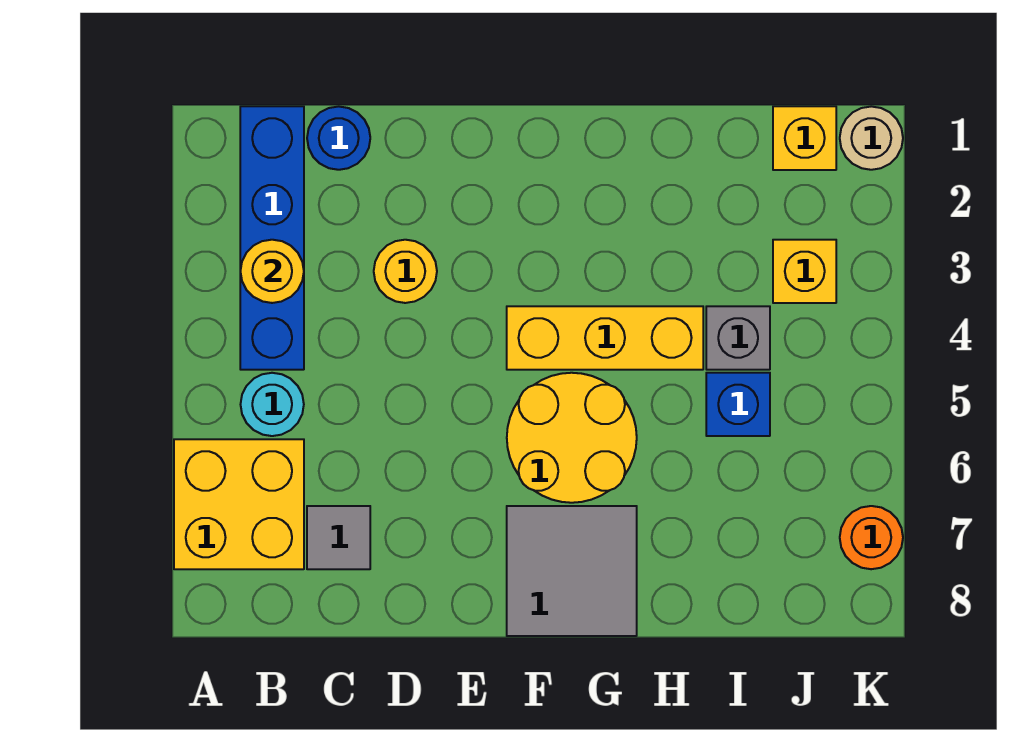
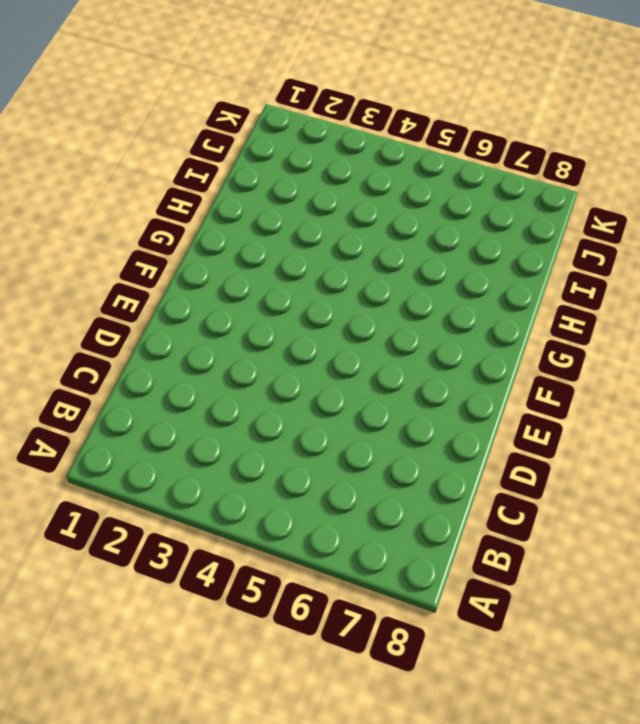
none -> yellow brick A6:B7 level 1
none -> blue brick B1:B4 level 1
none -> cyan round brick B5 level 1

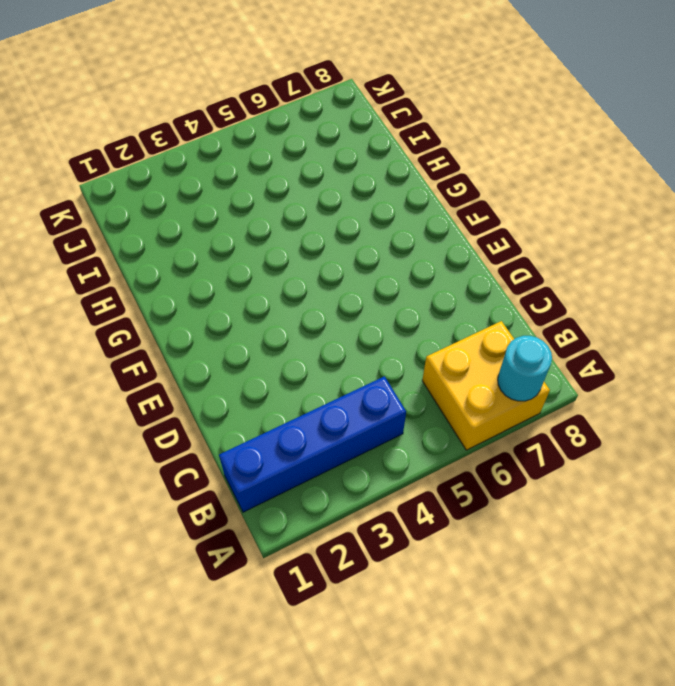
cyan round brick A7 level 2 -> cyan round brick B5 level 1
none -> blue round brick C1 level 1
none -> grey tile C7 level 1
none -> yellow round brick D3 level 1

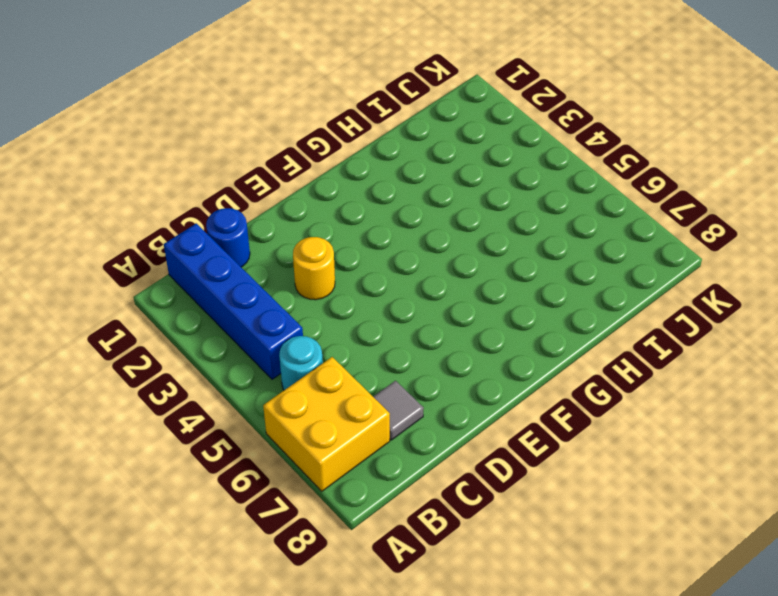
none -> yellow brick F4:H4 level 1
none -> yellow round brick F5:G6 level 1
none -> grey tile F7:G8 level 1

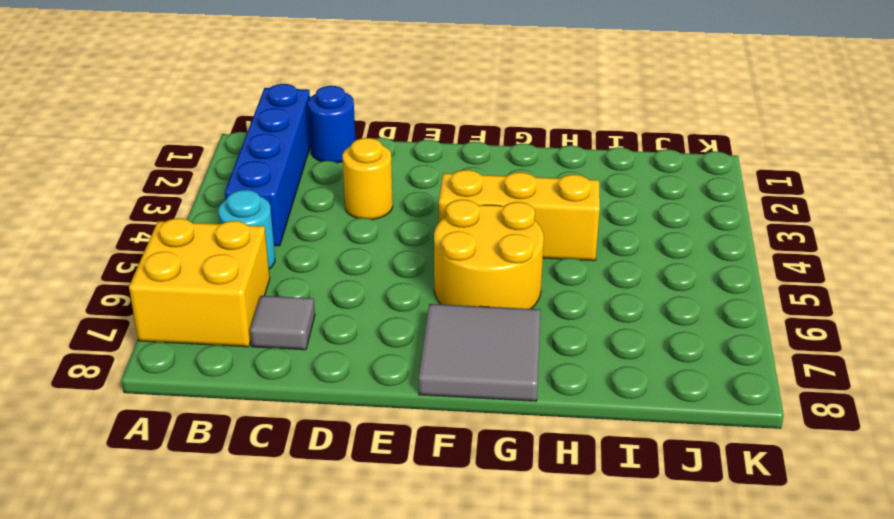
none -> grey brick I4 level 1
none -> blue brick I5 level 1
none -> yellow brick J1 level 1

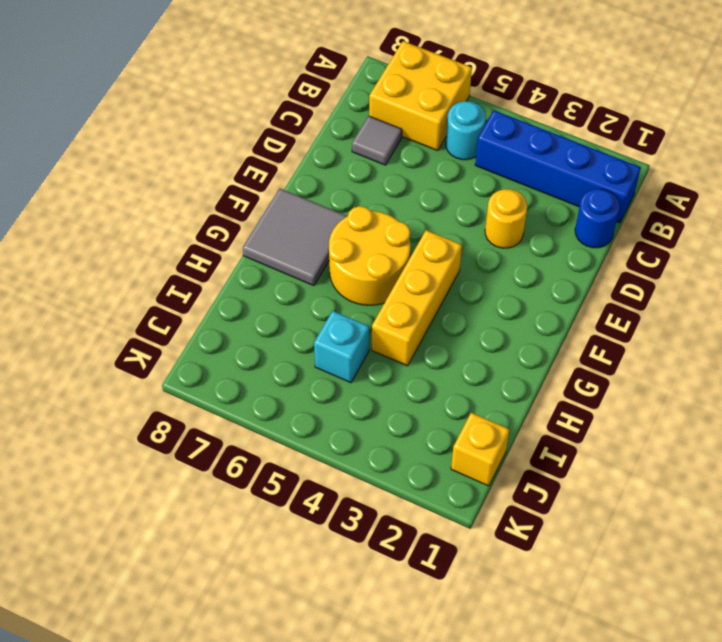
cyan brick I5 level 1 -> blue brick I5 level 1
none -> grey brick I4 level 1
none -> yellow brick J3 level 1
none -> tan round brick K1 level 1

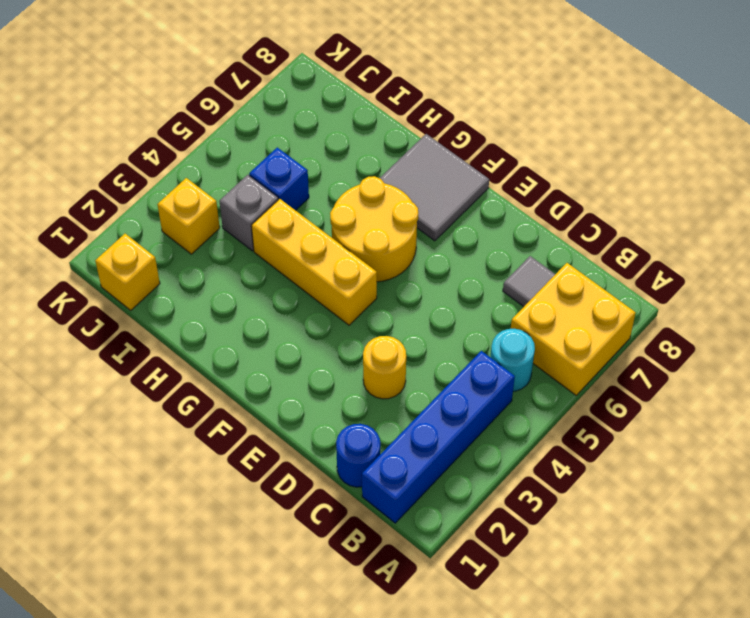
none -> tan round brick K1 level 1
none -> orange round brick K7 level 1
none -> yellow round brick B3 level 2

